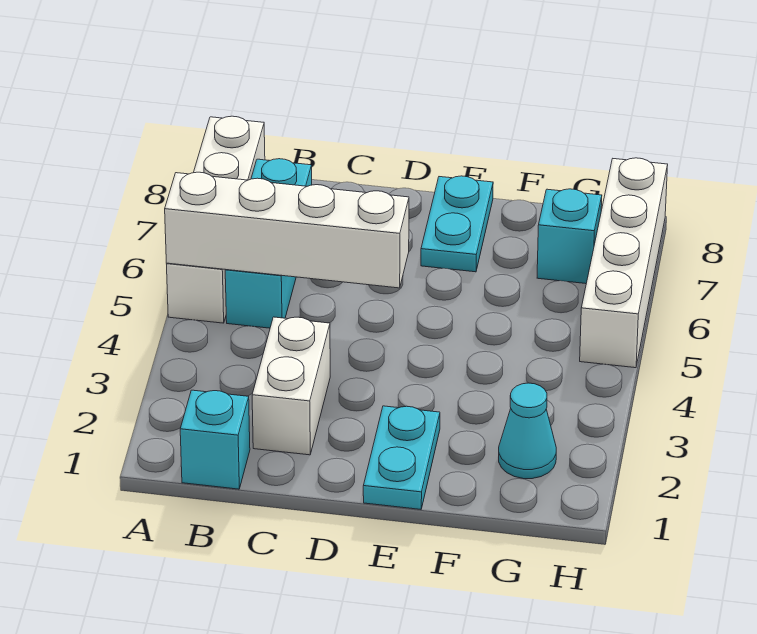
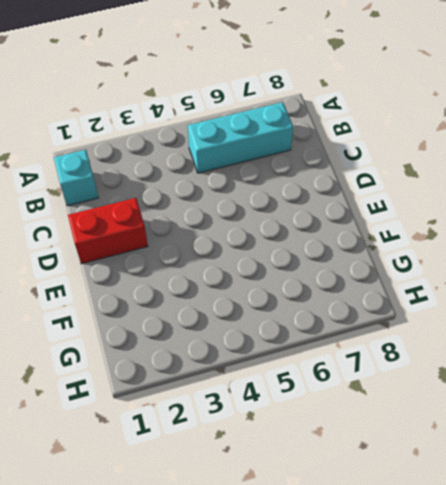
red brick D1:D2 level 1 -> none
none -> white brick A5:A8 level 1
none -> white brick C2:C3 level 1

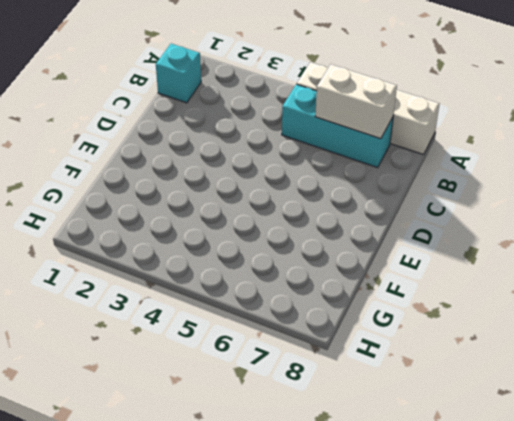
white brick B6:B7 level 2 -> white brick C2:C3 level 1
none -> cyan plate E1:E2 level 1
none -> cyan plate E7:E8 level 1

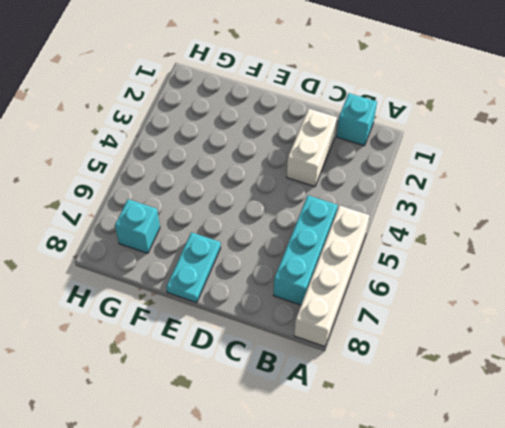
none -> cyan plate E1:E2 level 1
none -> cyan cone G2 level 1

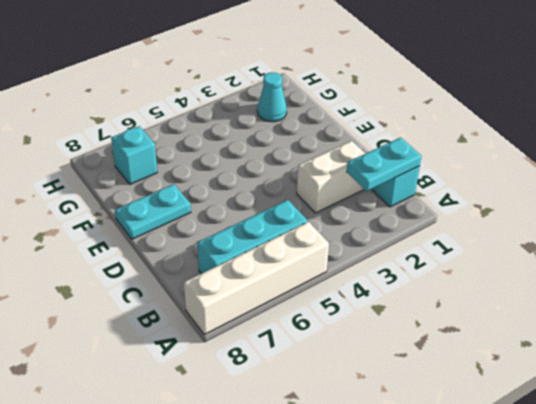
cyan plate B1:B2 level 2 -> cyan plate E1:E2 level 1
none -> white brick H5:H8 level 1
none -> white brick A5:D5 level 2

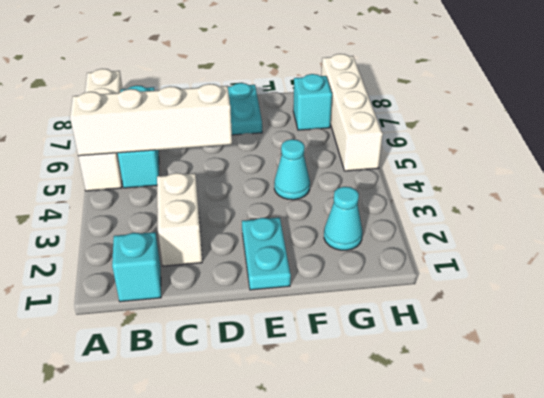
cyan cone F4 level 1 -> none

